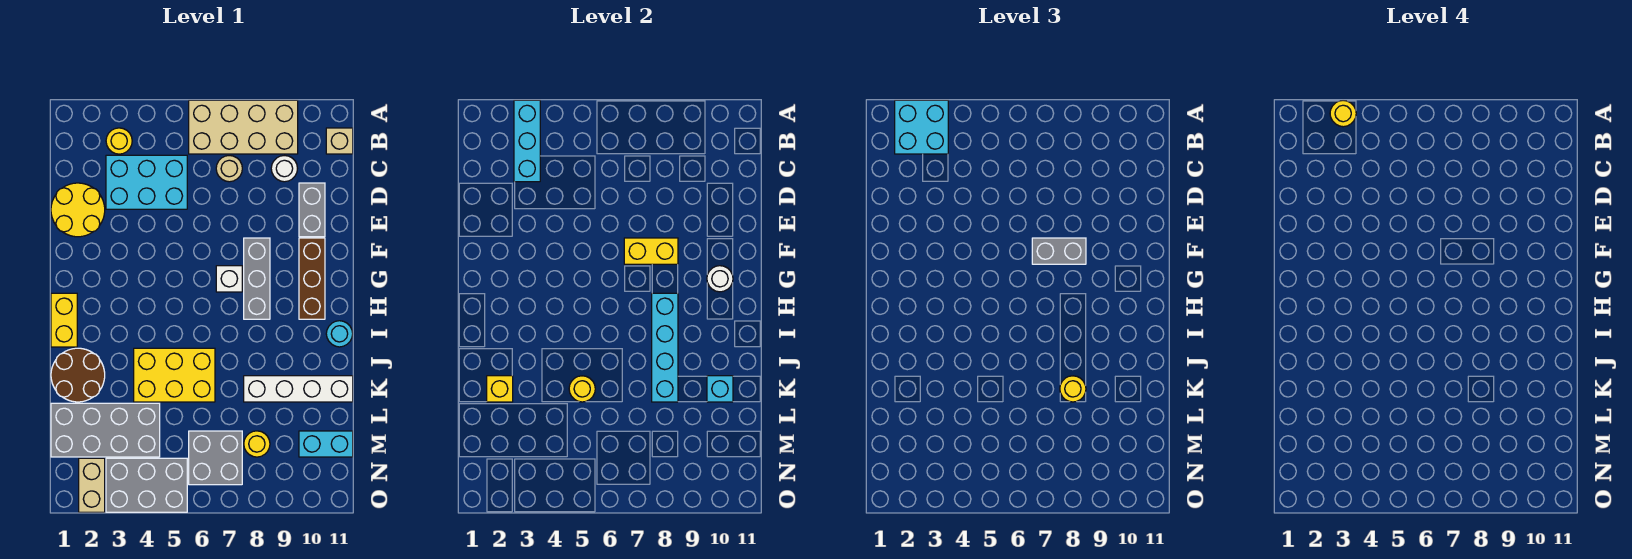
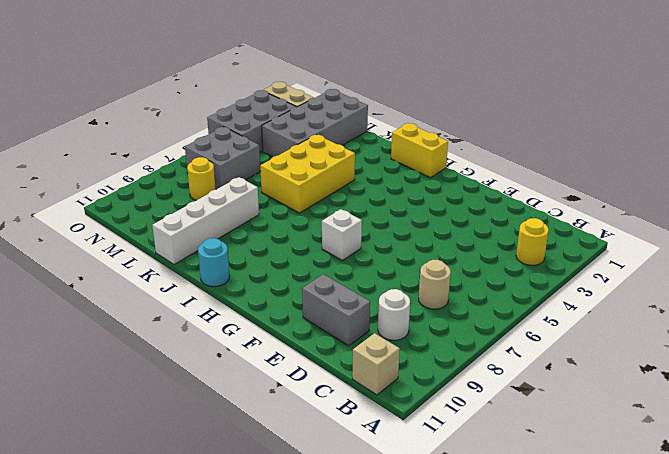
none -> tan brick A6:B9 level 1
none -> cyan brick C3:D5 level 1
none -> yellow round brick D1:E2 level 1
none -> grey brick F8:H8 level 1

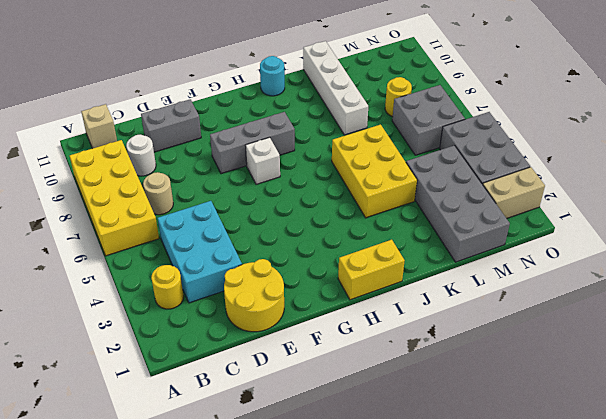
yellow brick A6:B9 level 1 -> tan brick A6:B9 level 1
none -> brown brick F10:H10 level 1
none -> brown round brick J1:K2 level 1
none -> cyan brick M10:M11 level 1
none -> cyan brick A3:C3 level 2

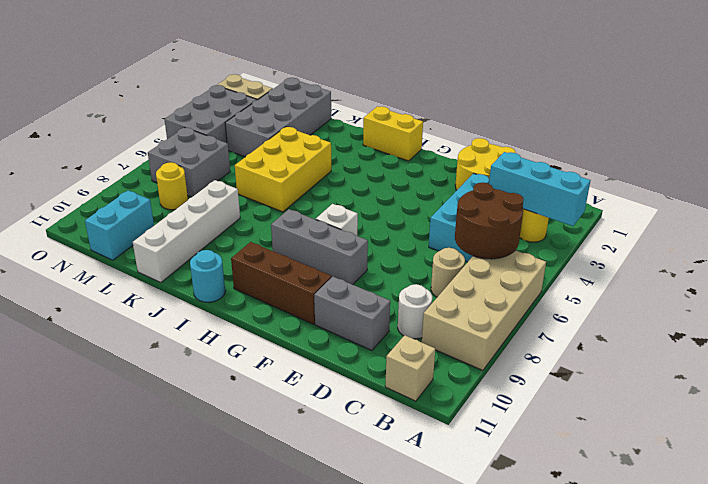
brown round brick B5:C6 level 2 -> brown round brick J1:K2 level 1
none -> yellow brick F7:F8 level 2
none -> white round brick G10 level 2
none -> cyan brick H8:K8 level 2
none -> yellow brick K2 level 2

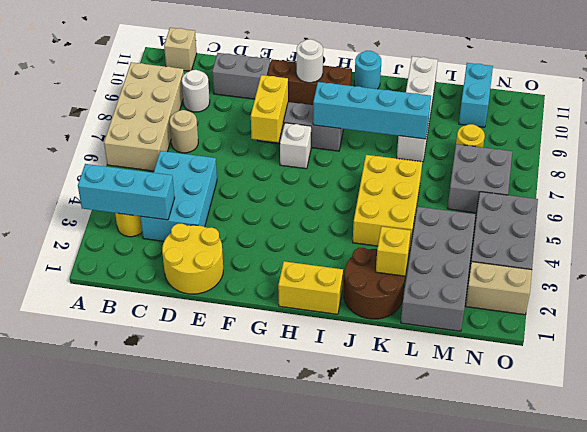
none -> yellow round brick K5 level 2
none -> cyan brick K10 level 2
none -> cyan brick A2:B3 level 3
none -> grey brick F7:F8 level 3

